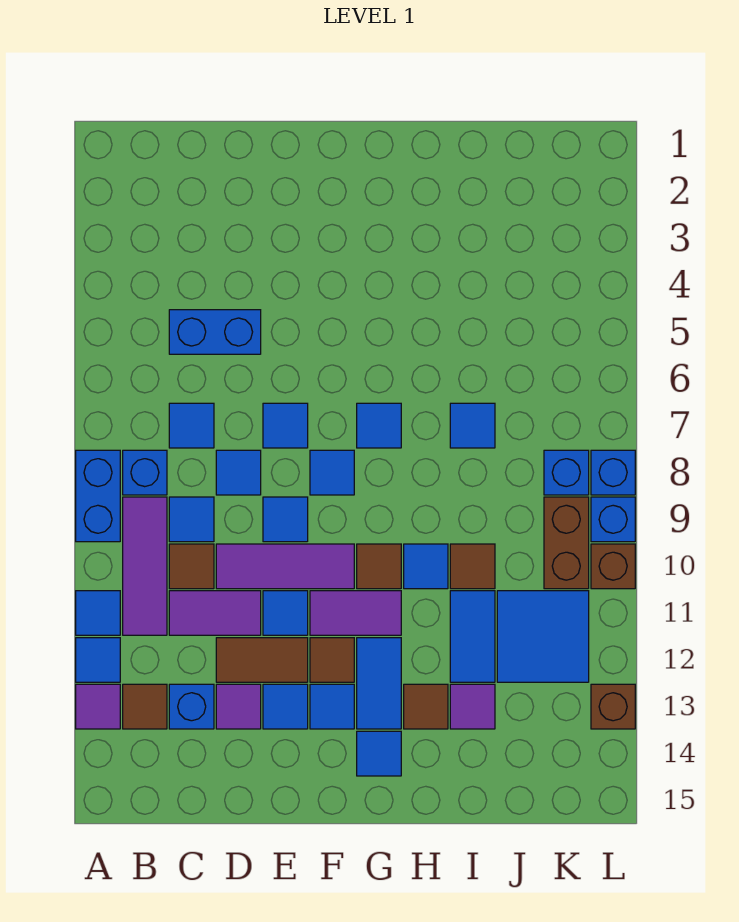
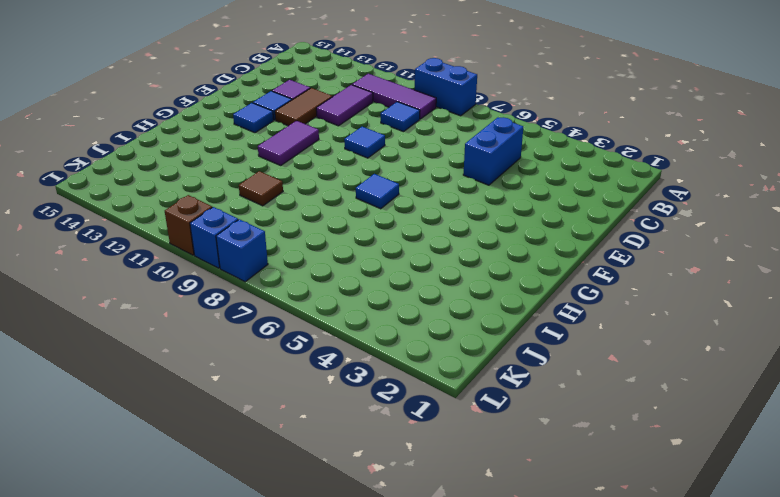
none -> blue tile A11 level 1
none -> blue tile A12 level 1
none -> purple tile A13 level 1
none -> blue brick B8 level 1

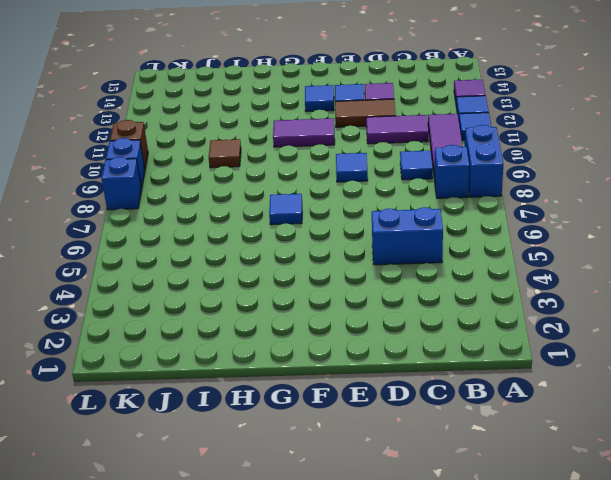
none -> brown tile B13 level 1
none -> blue tile C7 level 1
none -> brown tile C10 level 1
none -> blue brick C13 level 1

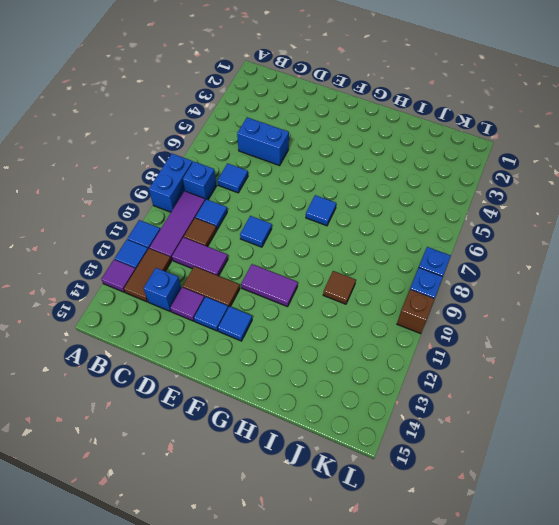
brown tile B12:B13 level 1 -> brown tile B13 level 1
none -> blue tile D8 level 1
none -> purple tile D10:F10 level 1
none -> blue tile E7 level 1
none -> blue tile E11 level 1

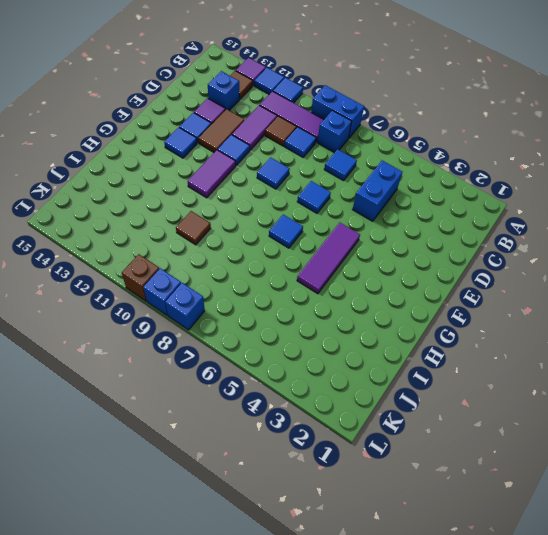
purple tile F5:H5 level 1 -> purple tile D10:F10 level 1
none -> blue tile D8 level 1
none -> blue tile F8 level 1
none -> brown tile F12 level 1
none -> brown tile G10 level 1

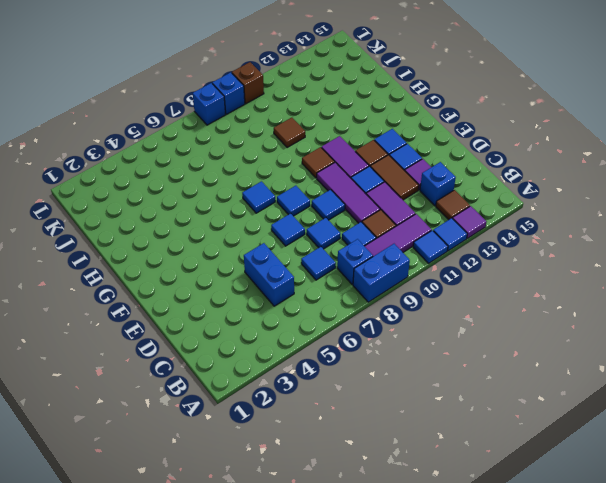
none -> blue tile G12:G13 level 1
none -> blue tile G14 level 1
none -> blue tile H10 level 1
none -> brown tile H13 level 1

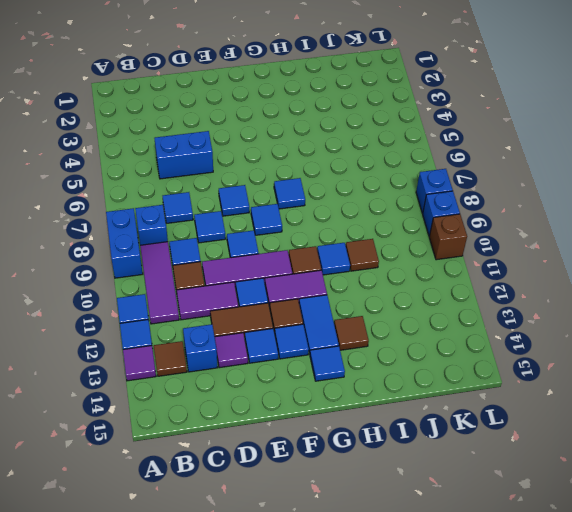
none -> blue tile I7 level 1
none -> blue tile I11:I12 level 1
none -> purple tile I13 level 1
none -> blue tile J11:K12 level 1

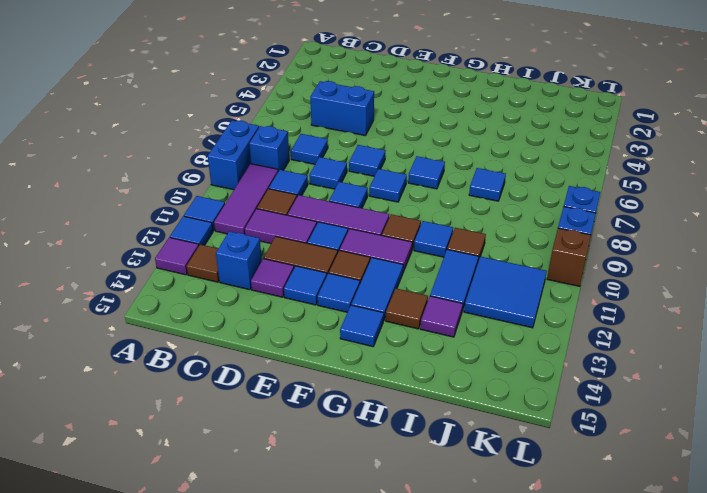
none -> blue brick K8 level 1
none -> brown brick K9:K10 level 1
none -> brown brick L13 level 1

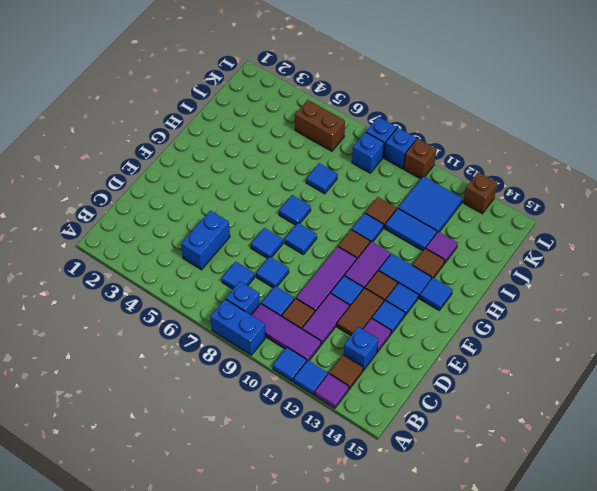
brown brick K5:K6 level 1 -> brown brick K9:K10 level 1
none -> blue tile E9 level 1

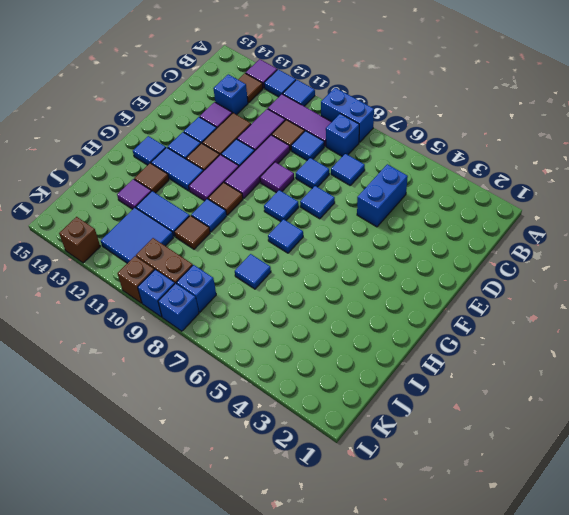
purple tile E9 level 1 -> blue tile E9 level 1

